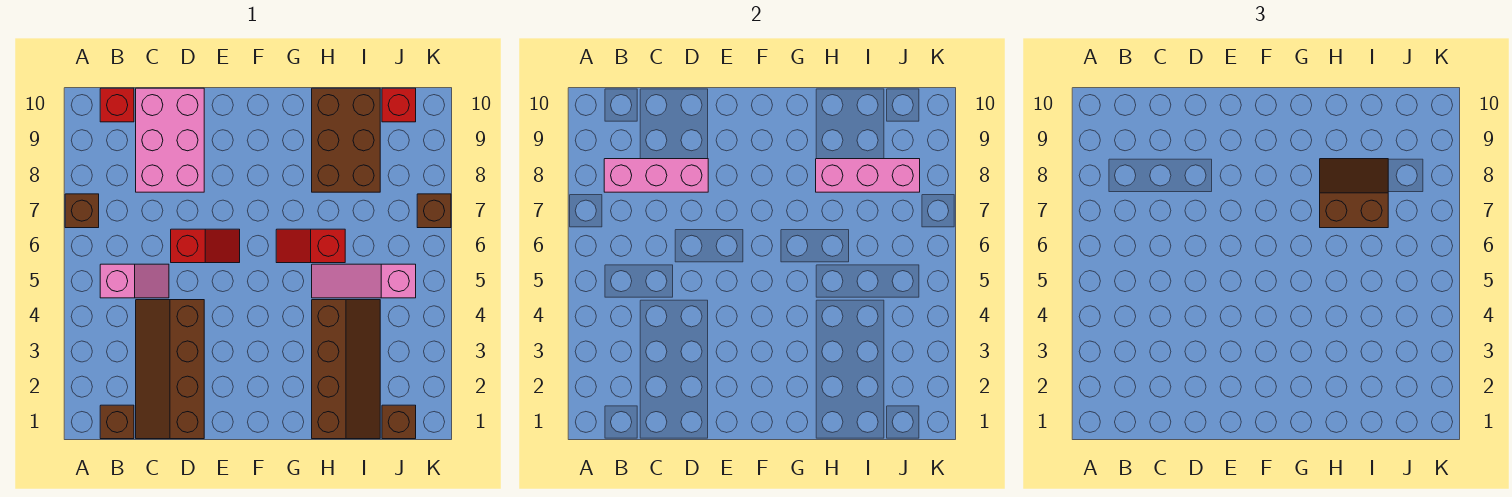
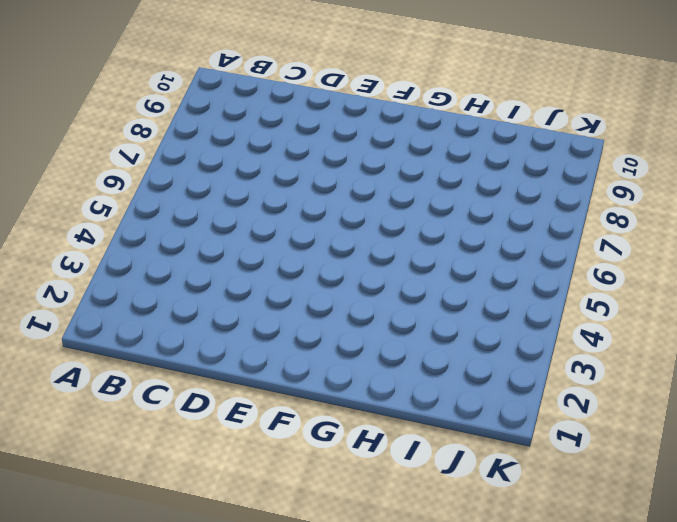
none -> brown brick A7 level 1
none -> brown brick B1 level 1
none -> pink slope B5:C5 level 1 top B

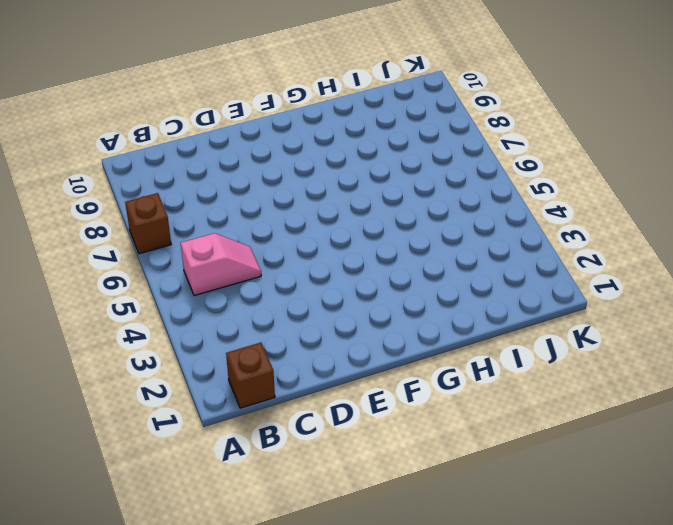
none -> red brick B10 level 1
none -> brown slope C1:D4 level 1 top D
none -> pink brick C8:D10 level 1

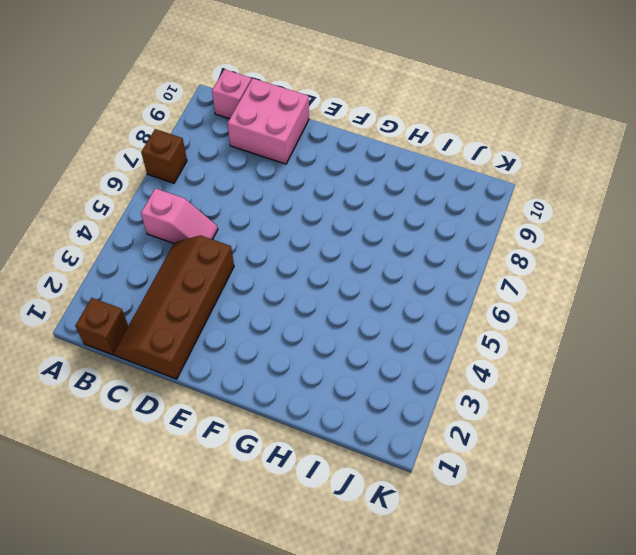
pink brick B10 level 1 -> red brick B10 level 1
pink brick C9:D10 level 1 -> pink brick C8:D10 level 1
none -> red slope D6:E6 level 1 top D
none -> red slope G6:H6 level 1 top H
none -> brown slope H1:I4 level 1 top H

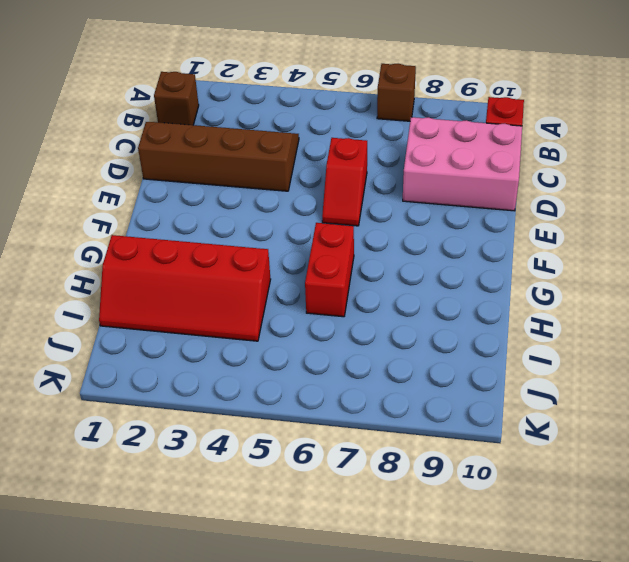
red brick G6:H6 level 1 -> red slope G6:H6 level 1 top H
red slope H1:I4 level 1 top H -> brown slope H1:I4 level 1 top H
none -> pink slope B5:C5 level 1 top B
none -> pink slope H5:J5 level 1 top J
none -> brown brick H8:I10 level 1

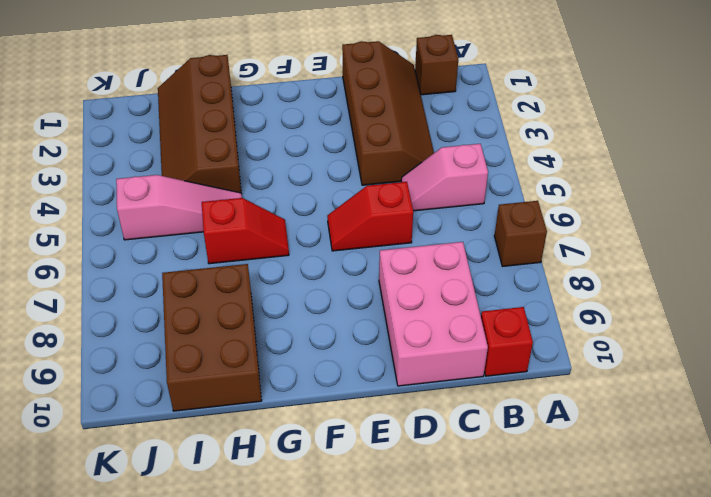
none -> brown brick J1 level 1
none -> red brick J10 level 1
none -> brown brick K7 level 1

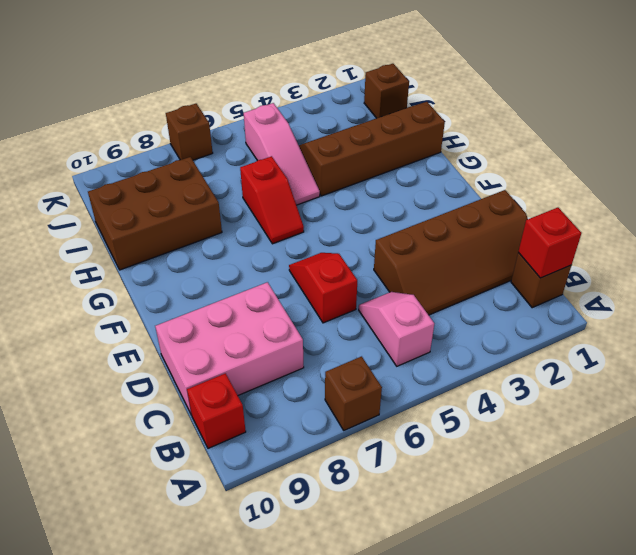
red brick B1 level 2 -> red brick J10 level 1
none -> pink brick B8:D8 level 2
none -> pink brick H8:J8 level 2
none -> brown slope H7:I8 level 3 top 7

